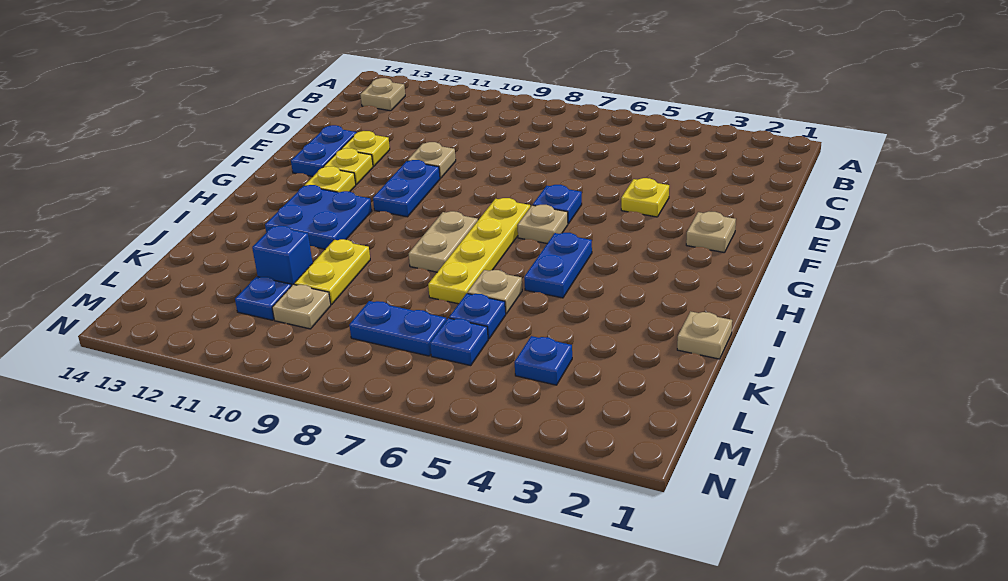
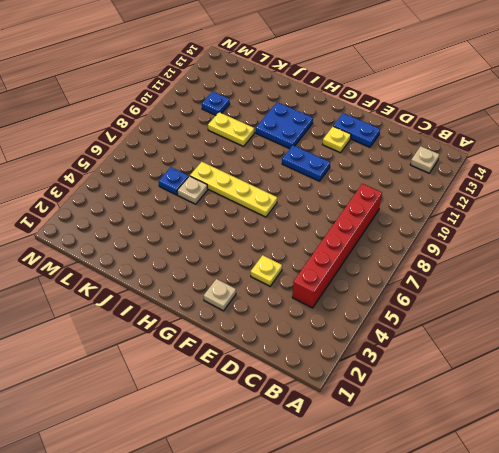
red brick C4:C9 level 1 -> none
none -> tan plate E10 level 1
none -> yellow plate E12 level 1
none -> blue plate F6 level 1

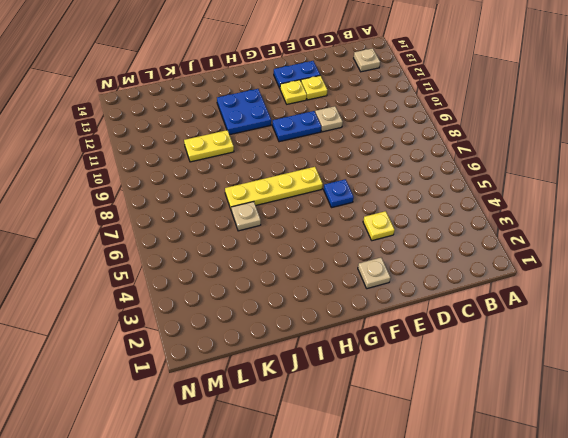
none -> tan plate G6 level 1
none -> yellow plate G12 level 1
none -> blue plate H5:I5 level 1

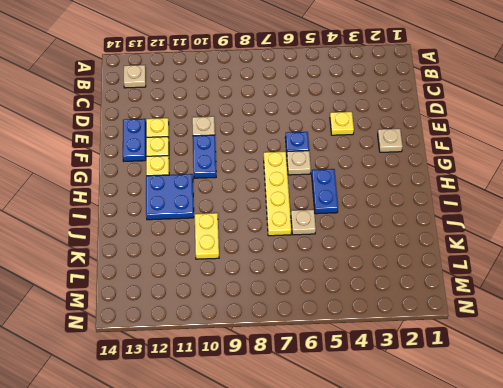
none -> tan plate H8:I8 level 1
none -> tan plate J1 level 1
none -> blue plate K6 level 1

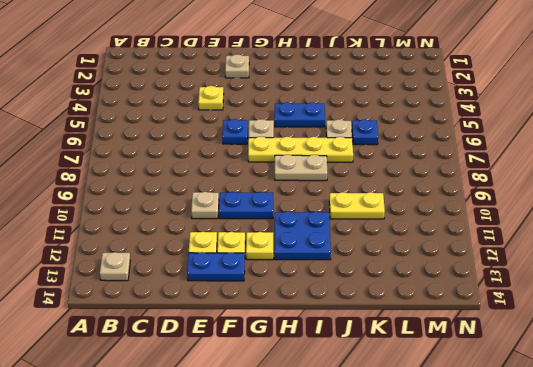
none -> tan plate J1 level 1
none -> blue brick K11 level 1
none -> blue plate L4 level 1

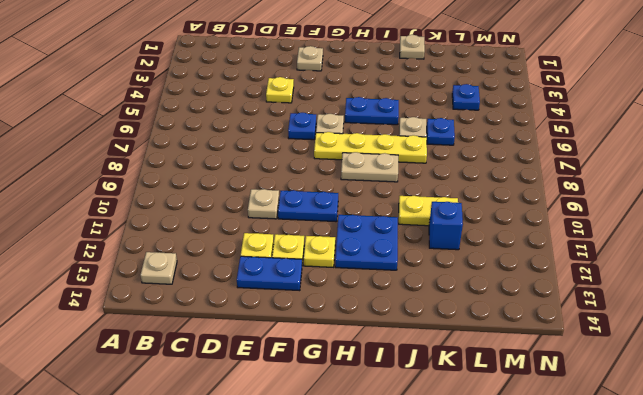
none -> blue plate L6 level 1
none -> blue plate L7:L8 level 1
none -> tan plate L10 level 1

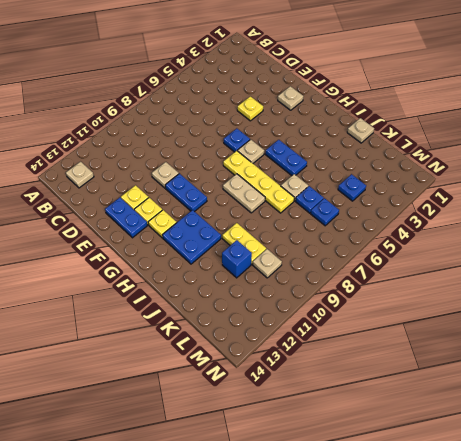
none -> blue plate L7:L8 level 1
none -> blue plate L11 level 1

